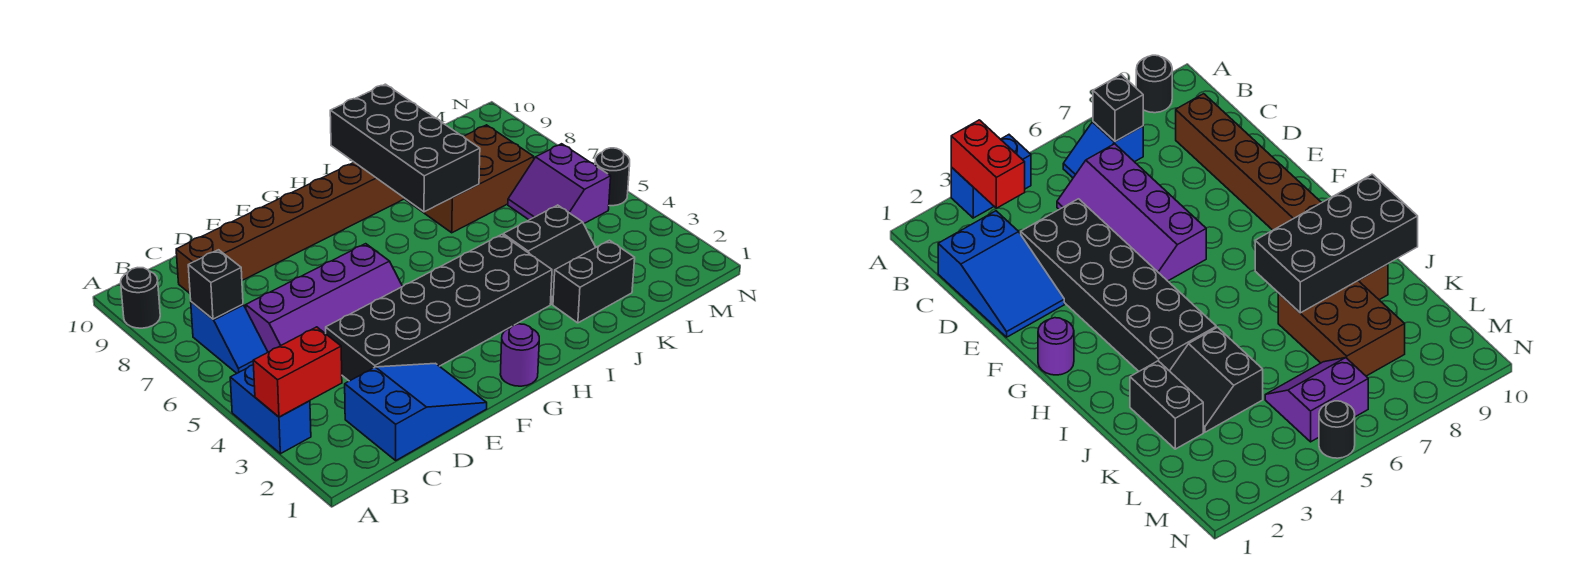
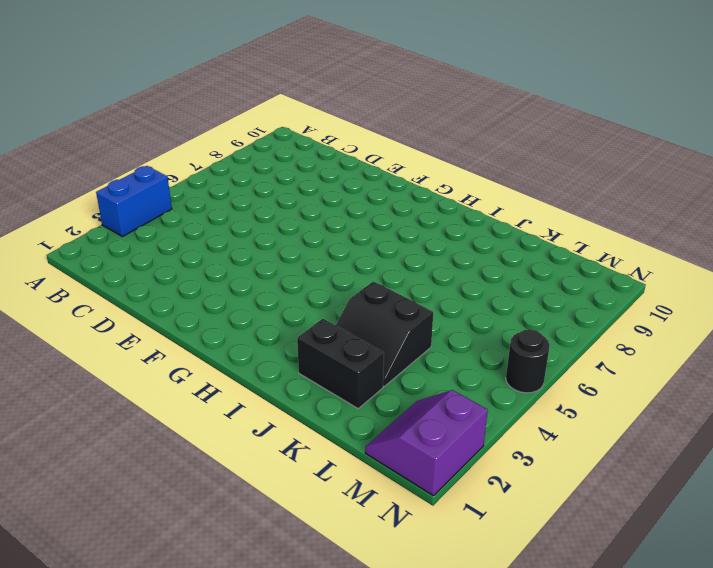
purple slope M1:N2 level 1 top N -> purple slope L5:M6 level 1 top M
none -> black round brick A9 level 1
none -> blue slope B6:B7 level 1 top 7
none -> blue slope C1:E2 level 1 top C

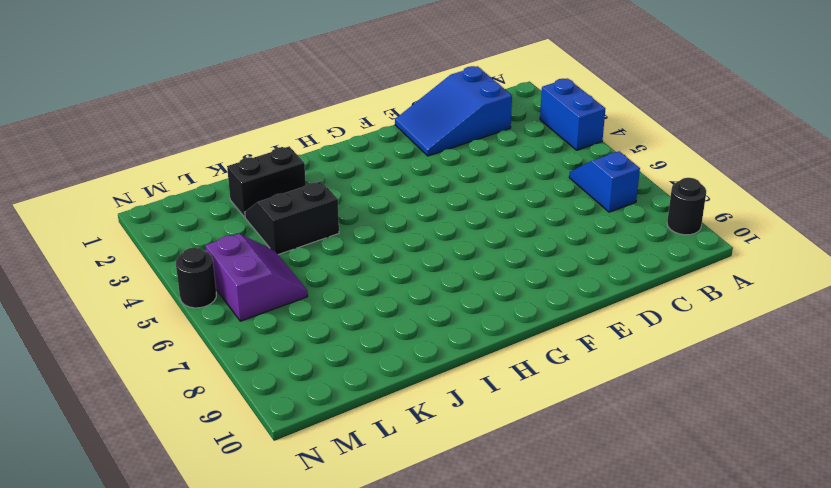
none -> purple slope C5:F6 level 1 top 6
none -> brown brick C9:J9 level 1
none -> black brick D3:I4 level 1

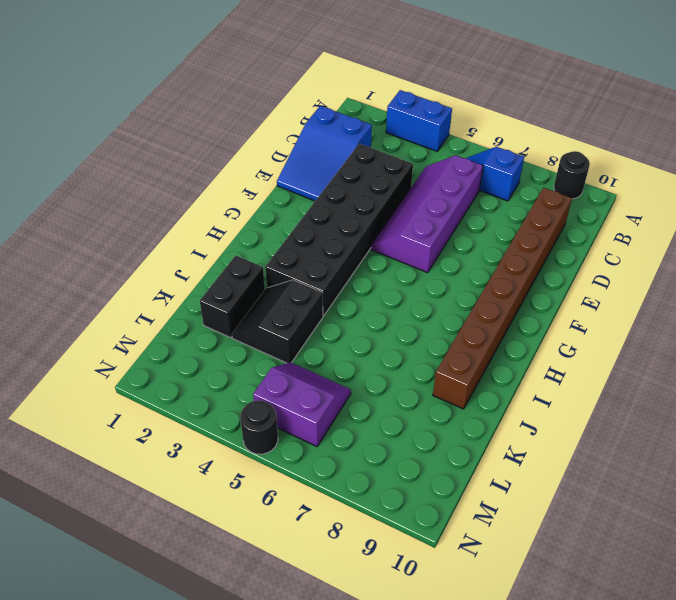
none -> purple round brick G1 level 1
none -> brown brick J7:L8 level 1
none -> red brick A3:B3 level 2

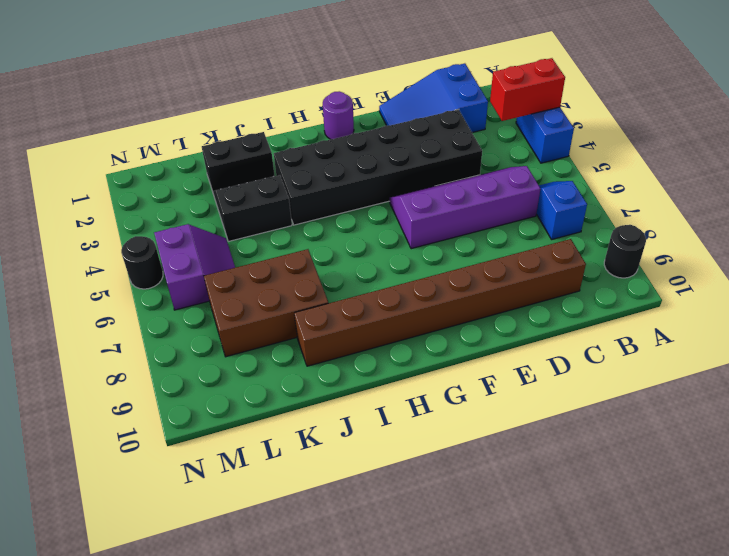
none -> black brick B7 level 2
none -> black brick I7:J10 level 2

